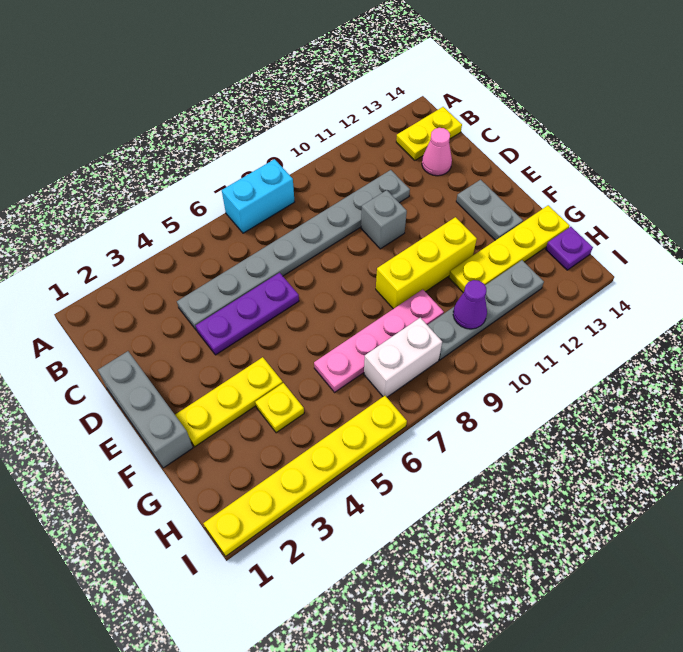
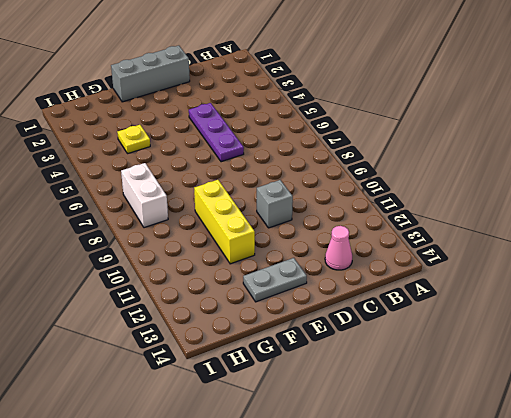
none -> cyan brick A7:A8 level 1
none -> yellow plate B13:B14 level 1
none -> grey plate C4:C11 level 1

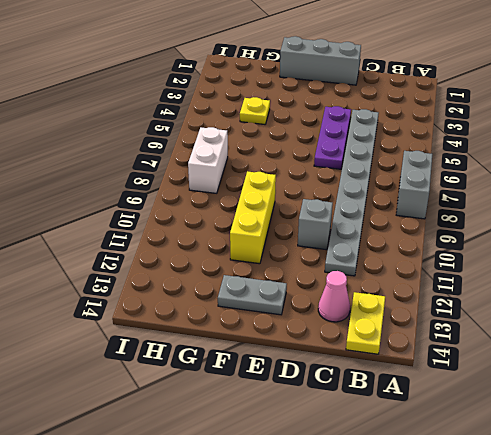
grey brick A7:A8 level 1 -> cyan brick A7:A8 level 1
none -> yellow plate F2:F4 level 1
none -> pink plate G6:G9 level 1
none -> yellow plate G11:G14 level 1

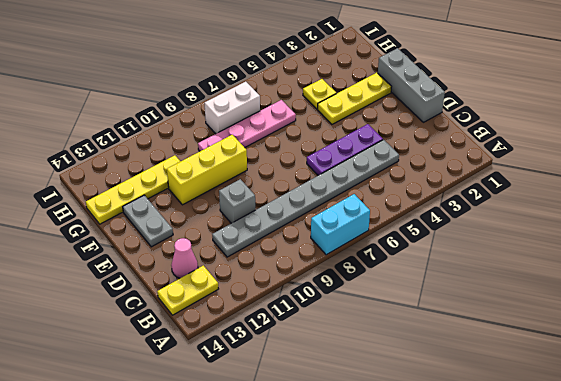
none -> grey plate H9:H12 level 1
none -> purple plate H14 level 1
none -> yellow plate I1:I6 level 1

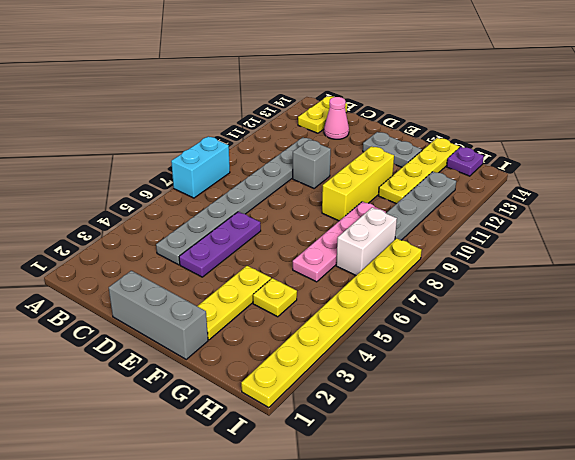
yellow plate I1:I8 level 1 -> yellow plate I1:I6 level 1
none -> purple cone H10 level 2

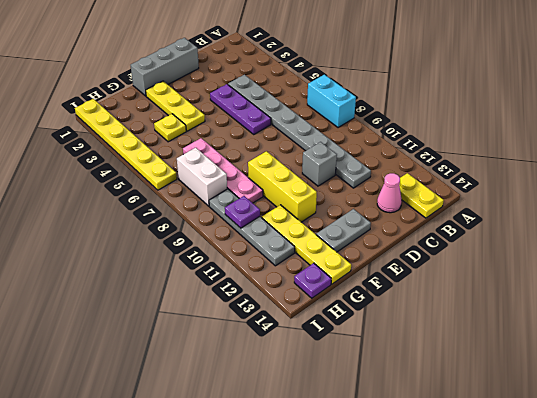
purple plate H10 level 2 -> purple cone H10 level 2

